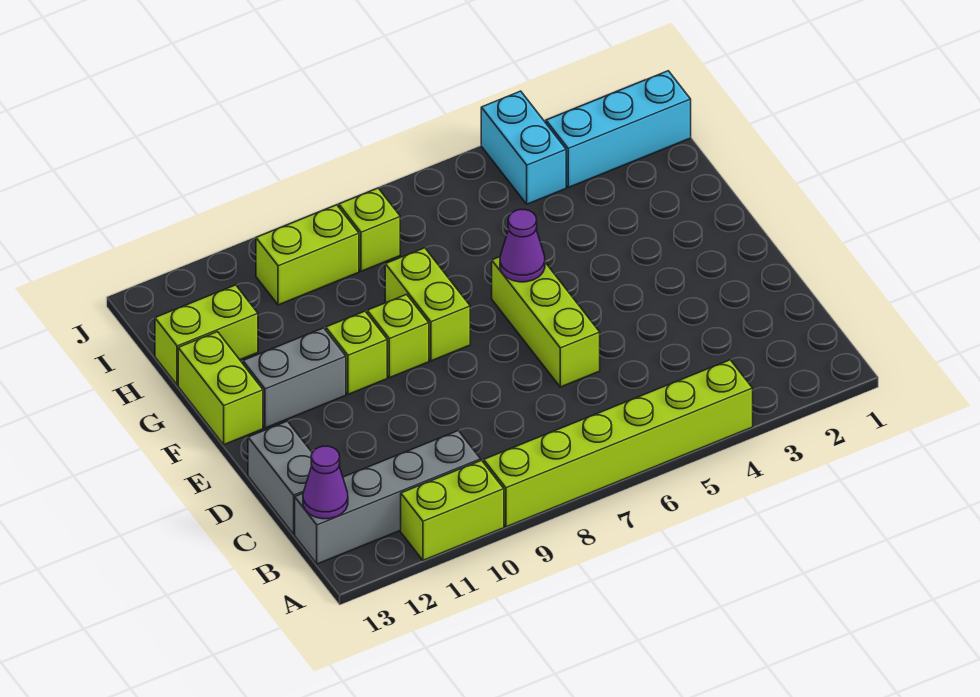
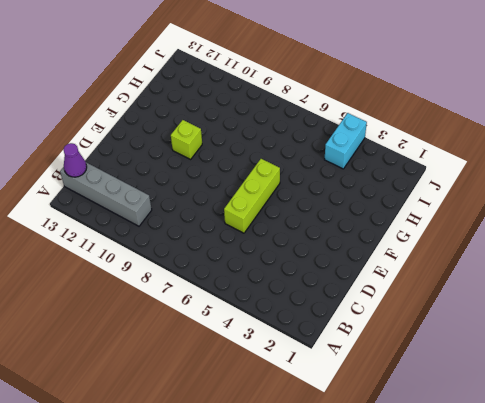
none -> lime brick A4:A9 level 1
none -> lime brick A10:A11 level 1
none -> grey brick C13:D13 level 1

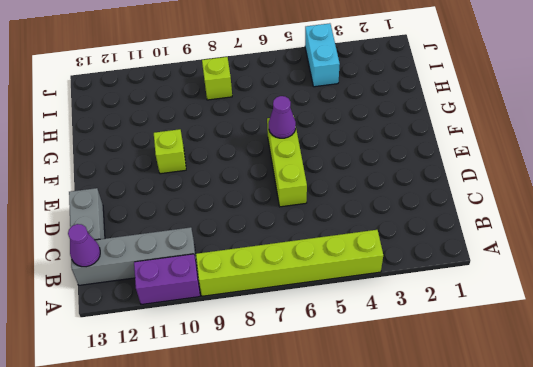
purple brick A10:A11 level 1 -> lime brick A10:A11 level 1
none -> lime brick F8:G8 level 1
none -> lime brick F9 level 1
none -> grey brick F11:F12 level 1

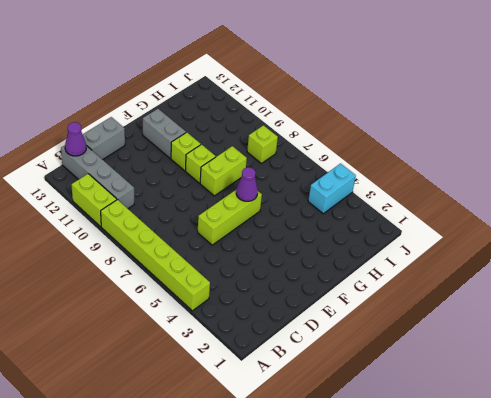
none -> lime brick F13:G13 level 1
none -> lime brick H12:H13 level 1
none -> cyan brick I1:I3 level 1

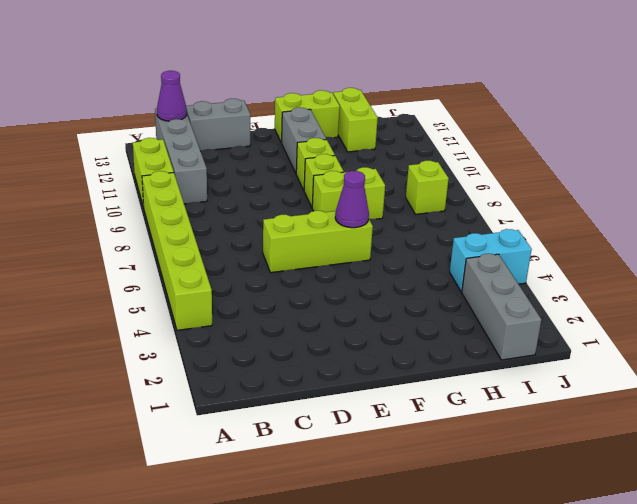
grey brick I1:I3 level 1 -> cyan brick I1:I3 level 1
none -> lime brick I9:I10 level 1

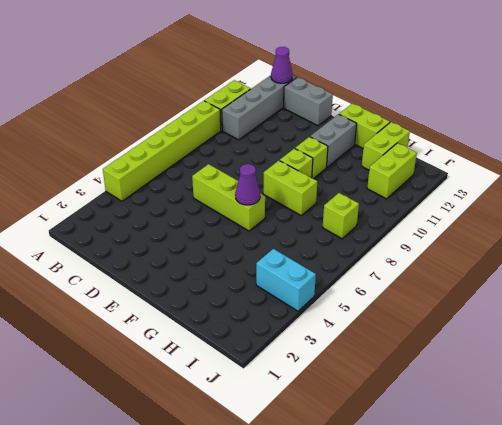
lime brick I11:I12 level 1 -> lime brick I9:I10 level 1
none -> cyan brick I1:I3 level 1

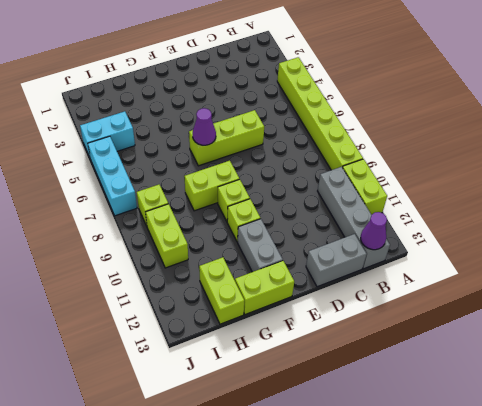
cyan brick J5:J7 level 1 -> cyan brick I1:I3 level 1

